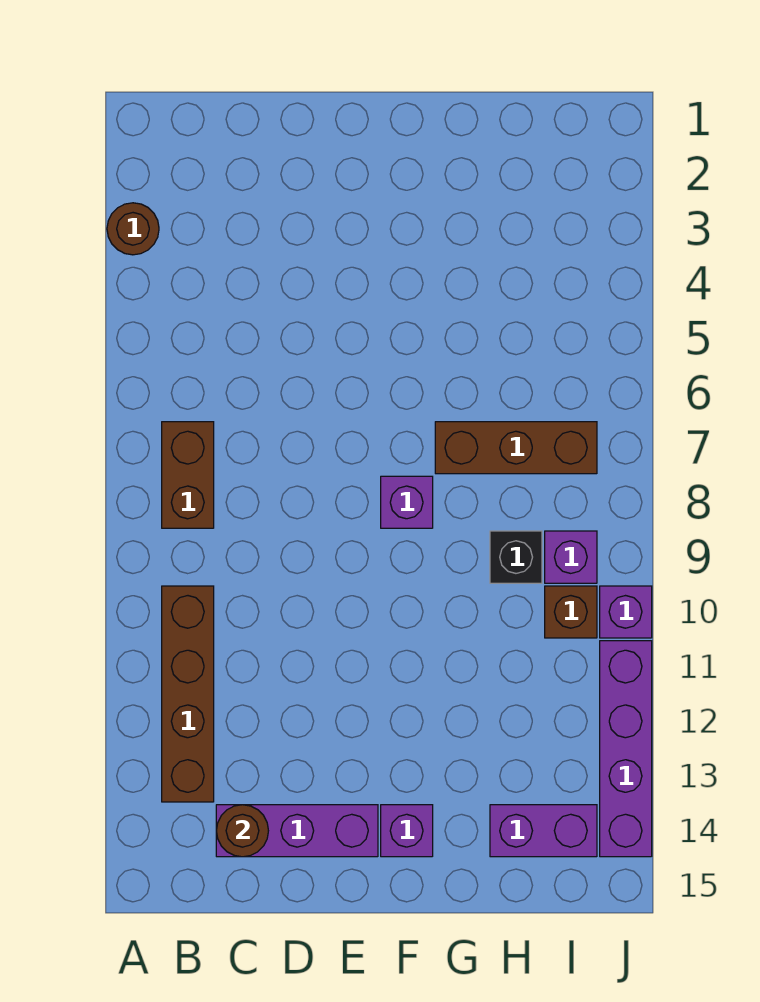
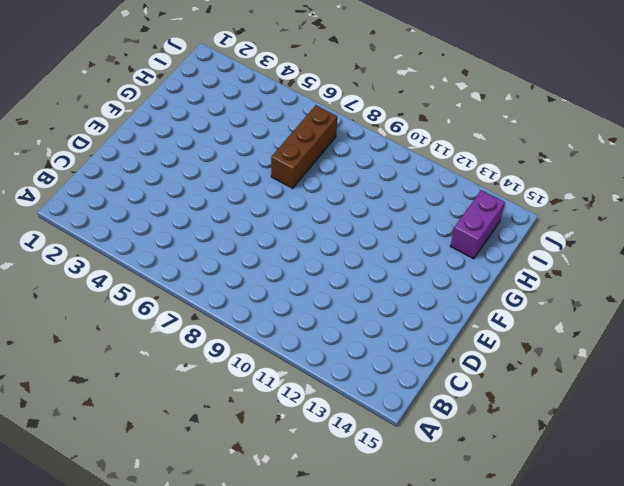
none -> brown round brick A3 level 1
none -> brown brick B7:B8 level 1
none -> brown brick B10:B13 level 1

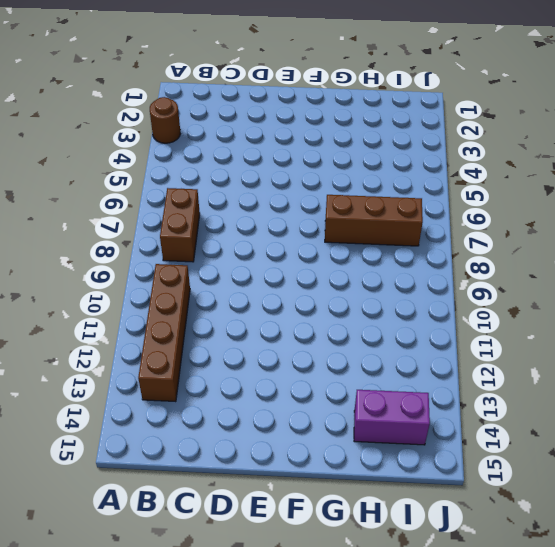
none -> purple brick C14:E14 level 1
none -> purple brick F8 level 1
none -> purple brick F14 level 1

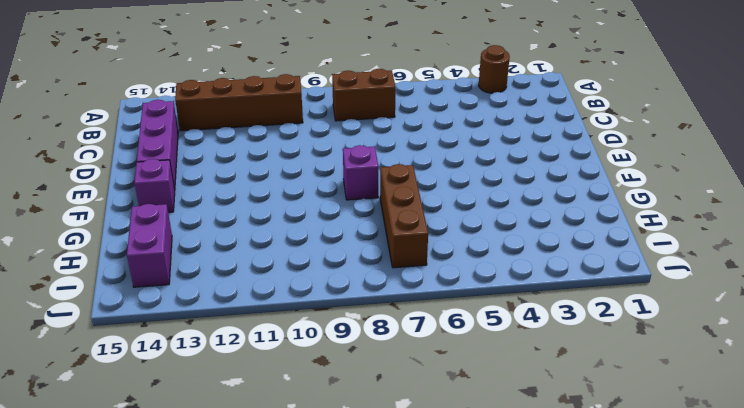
none -> black brick H9 level 1
none -> purple brick I9 level 1
none -> brown brick I10 level 1

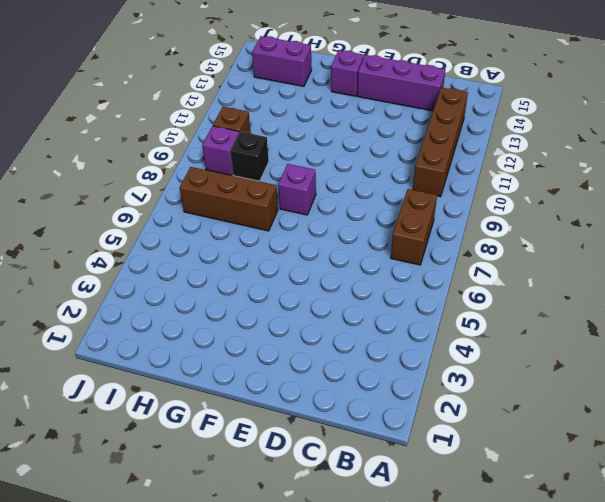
none -> brown round brick A3 level 1
none -> purple brick J10 level 1
none -> purple brick J11:J14 level 1

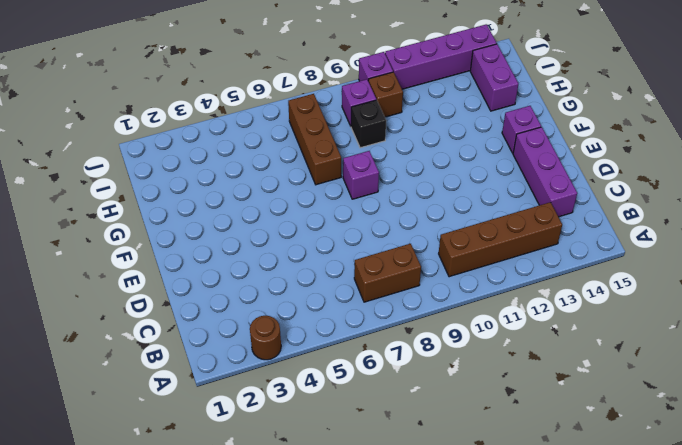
none -> brown round brick C14 level 2

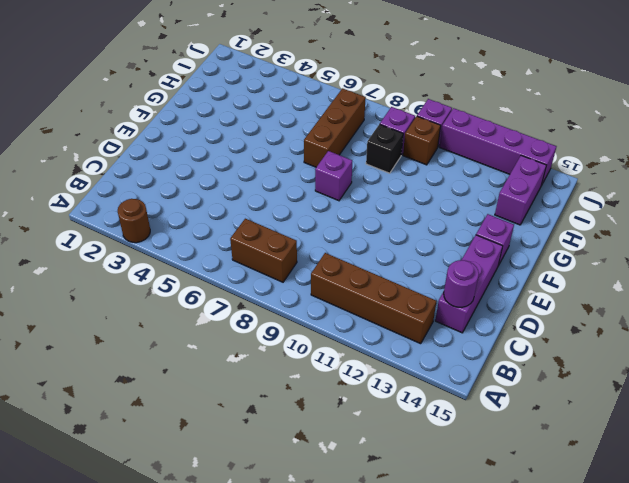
purple round brick C14 level 2 -> brown round brick C14 level 2

